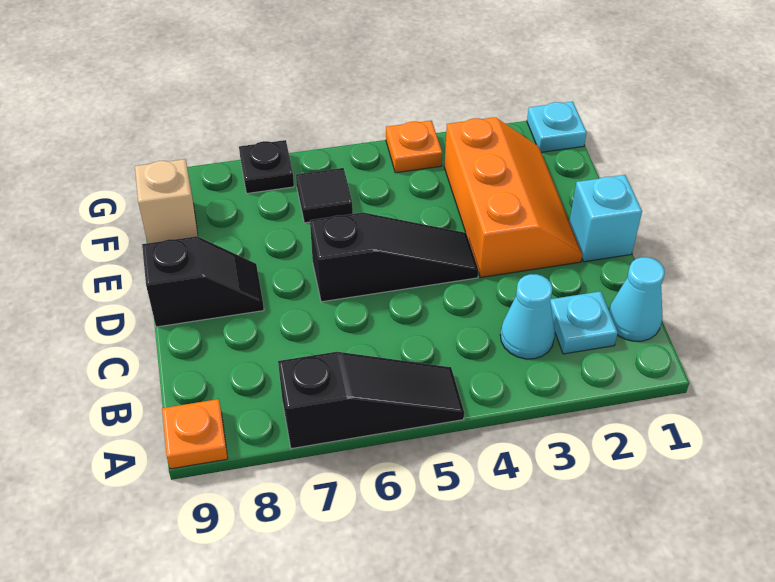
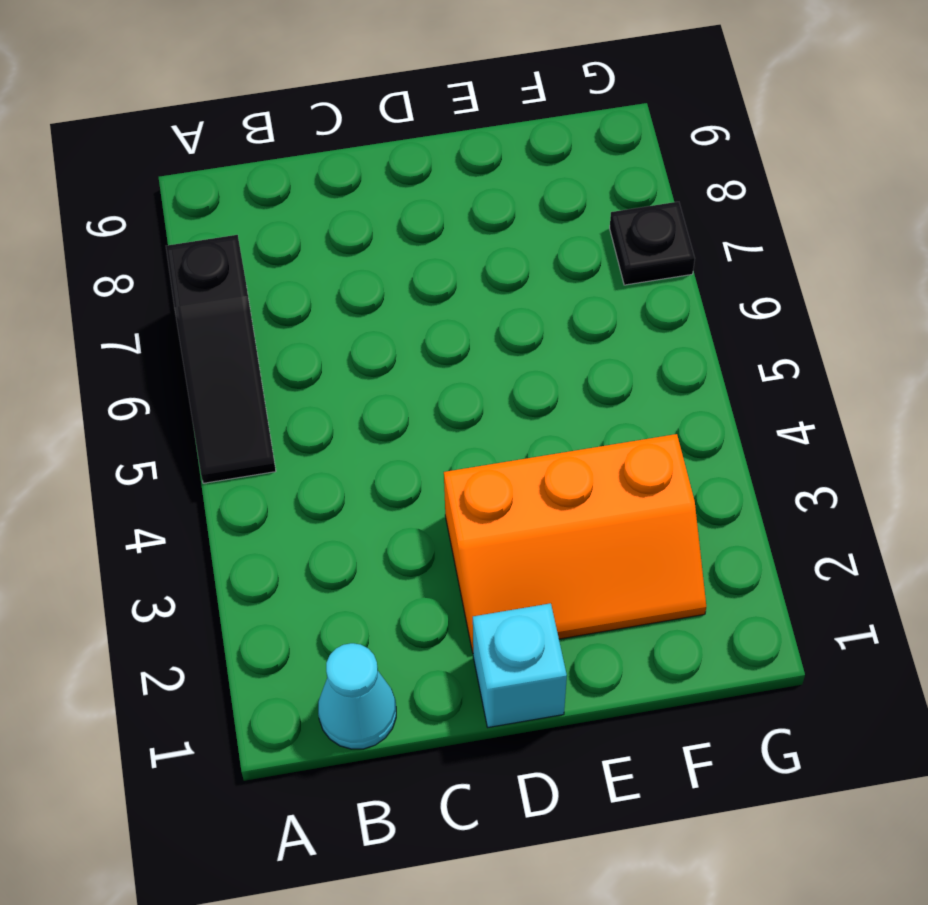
none -> orange plate A9 level 1
none -> cyan plate B2 level 1
none -> cyan cone B3 level 1

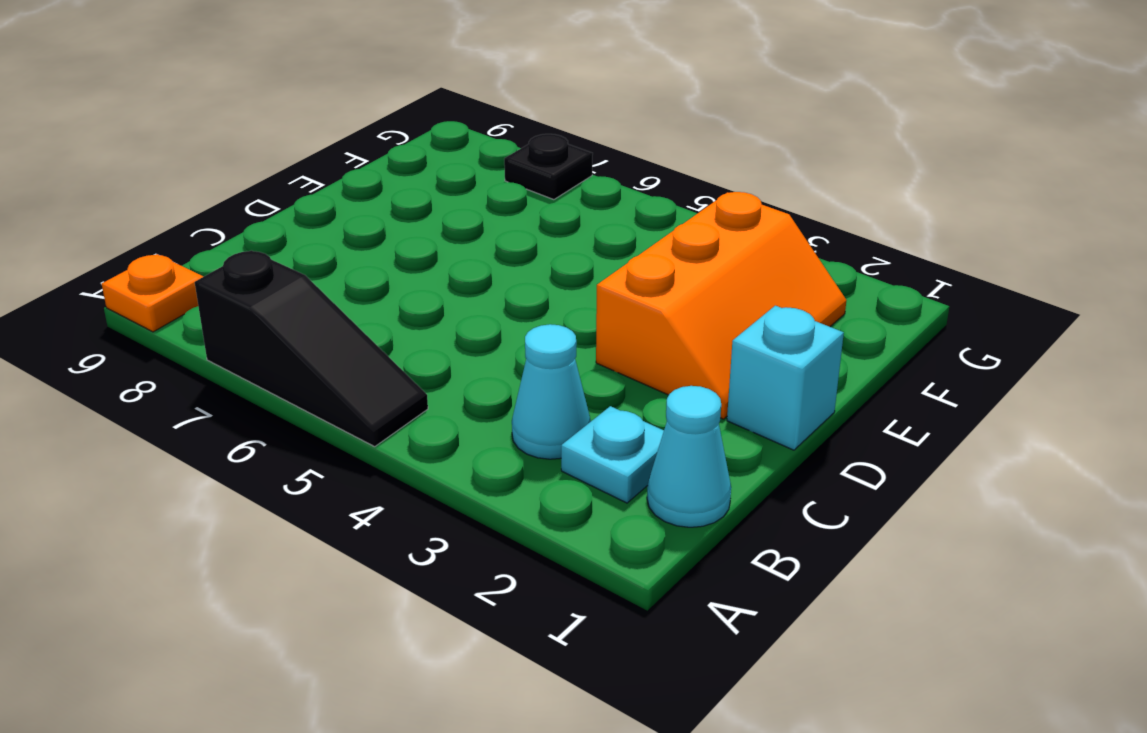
none -> black slope D4:D6 level 1 top 6
none -> black slope D8:D9 level 1 top 9
none -> black tile F6 level 1

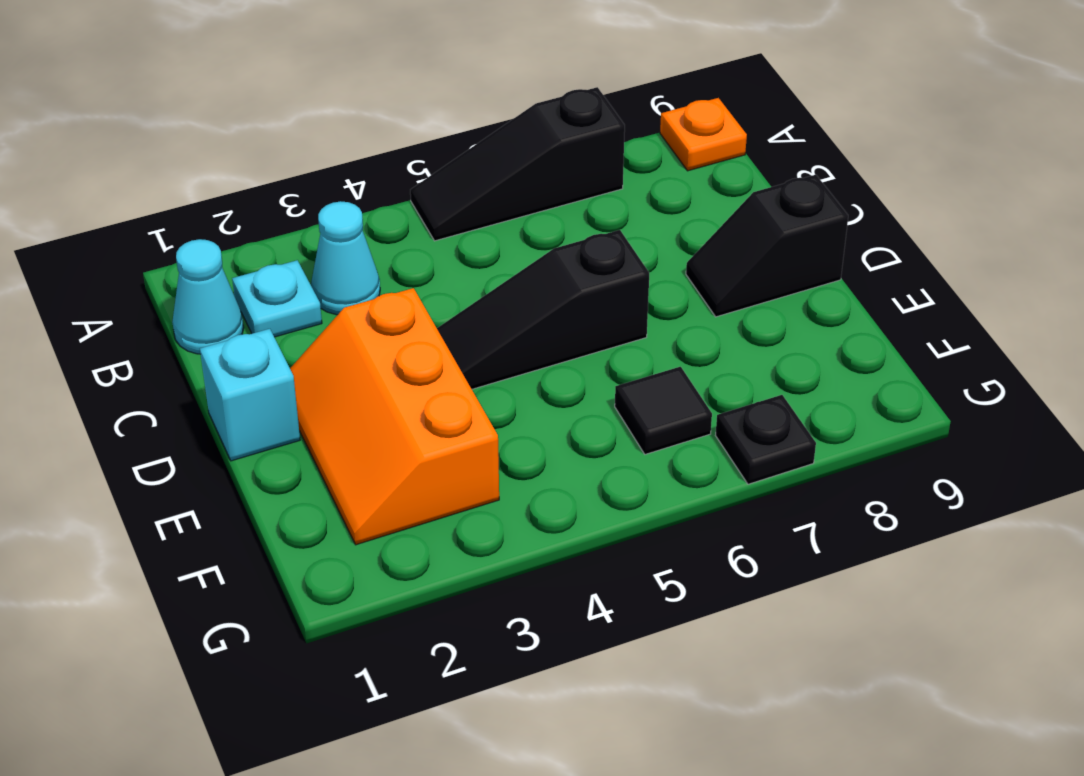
none -> tan brick F9 level 1
none -> cyan plate G1 level 1
none -> orange plate G4 level 1

